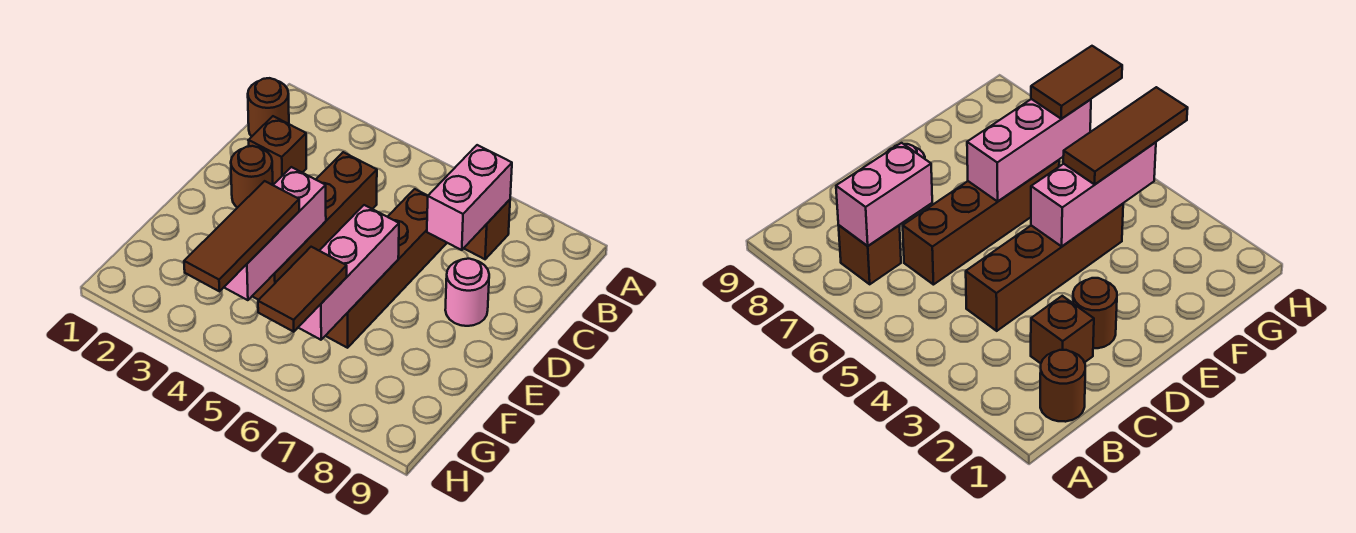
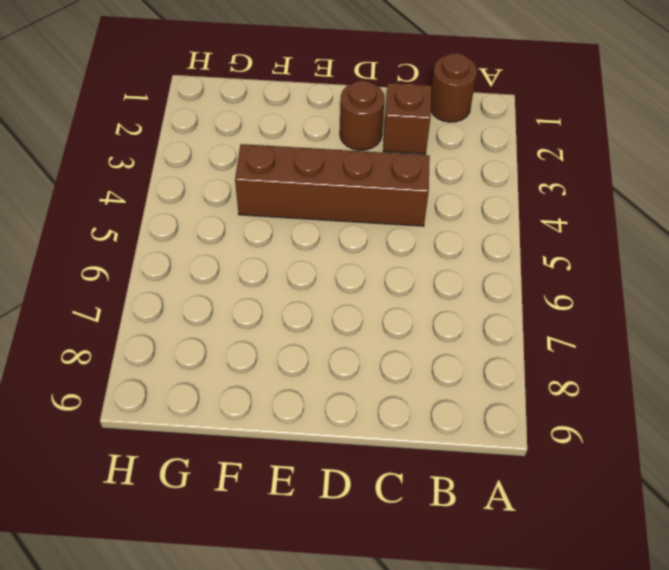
none -> brown brick B7 level 1
none -> brown brick C6:F6 level 1
none -> pink round brick D8 level 1

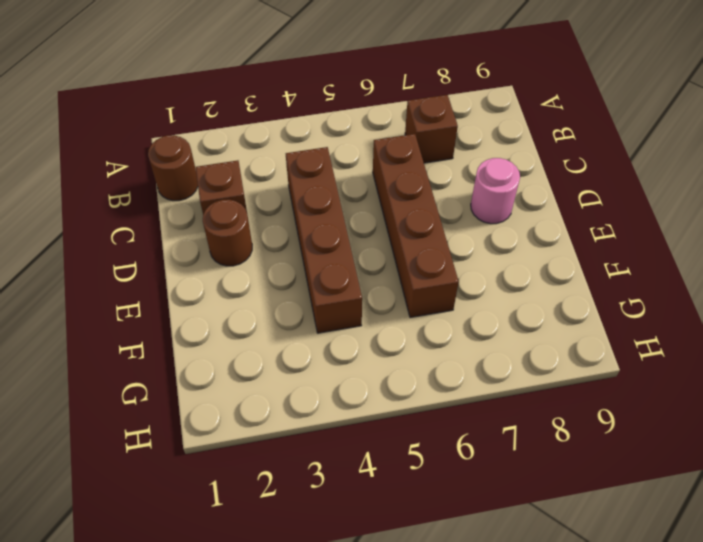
none -> pink brick B7:C7 level 2
none -> pink brick E4:G4 level 2
none -> pink brick E6:G6 level 2

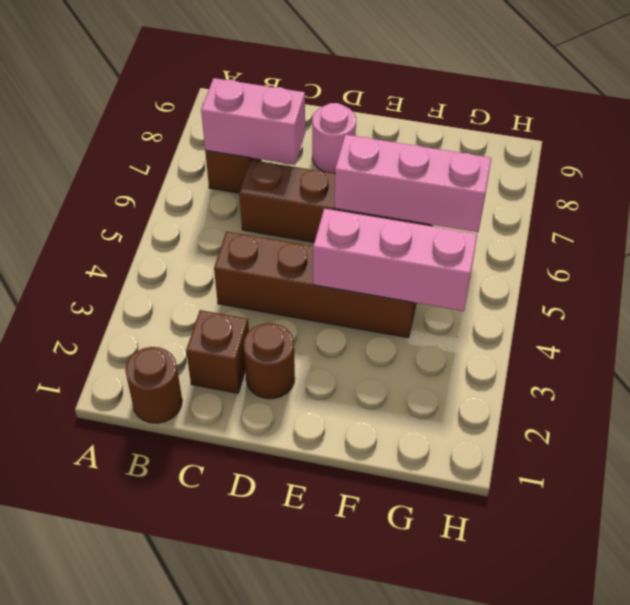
none -> brown tile F4:H4 level 3
none -> brown tile G6:H6 level 3

